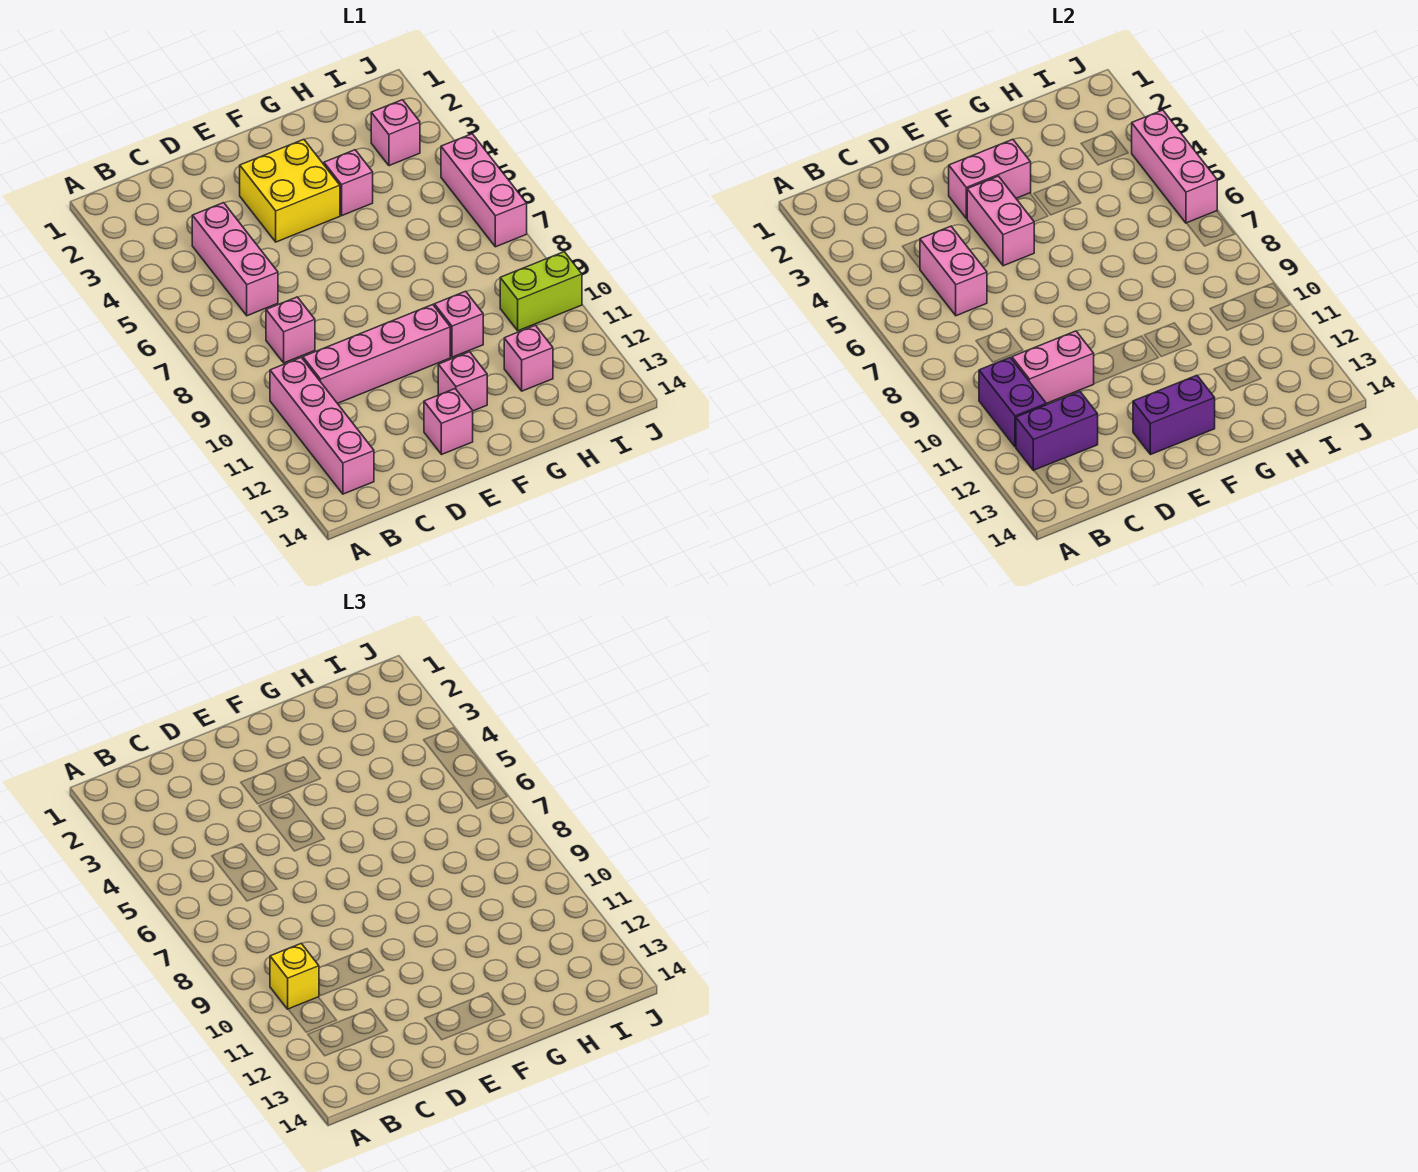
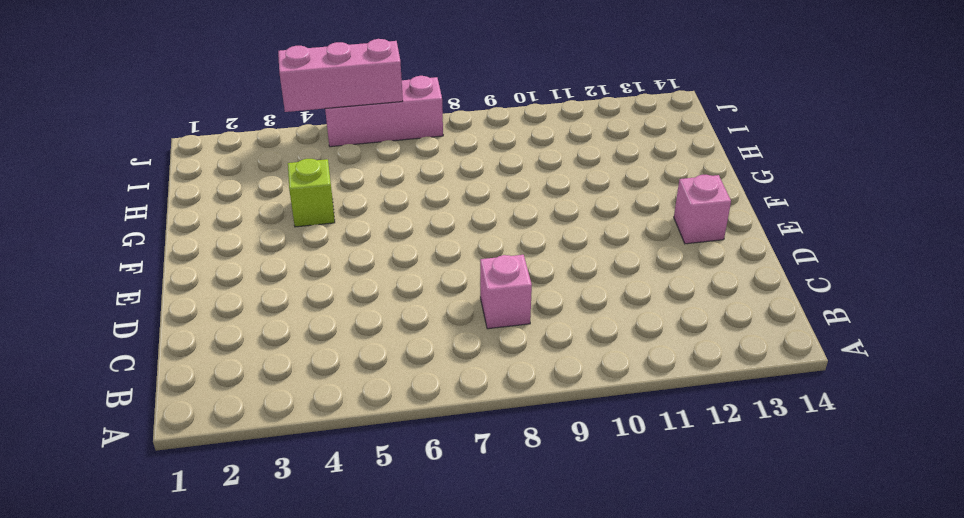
lime brick G4 level 1 -> pink brick G4 level 1
none -> pink brick B10:B13 level 1
none -> pink brick C4:C6 level 1
none -> pink brick C10:F10 level 1

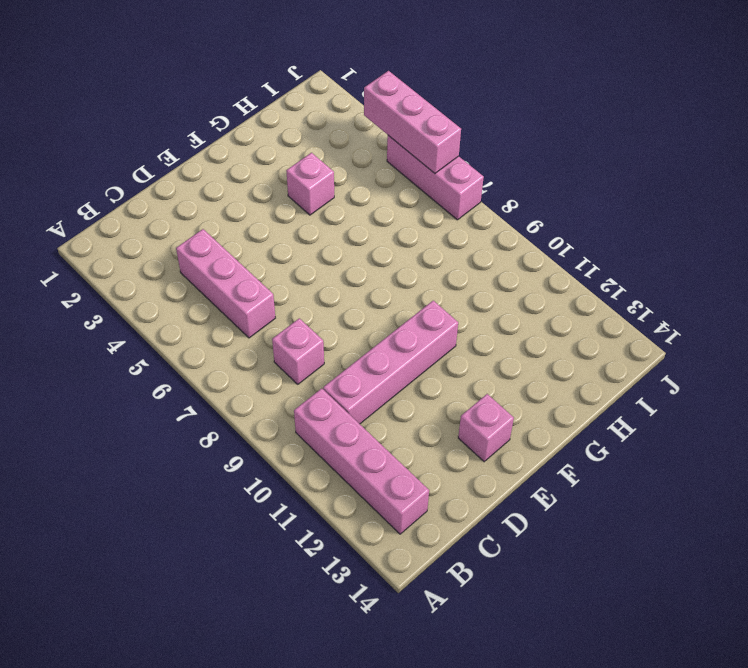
none -> yellow brick E3:F4 level 1
none -> pink brick F12 level 1
none -> pink brick G10 level 1

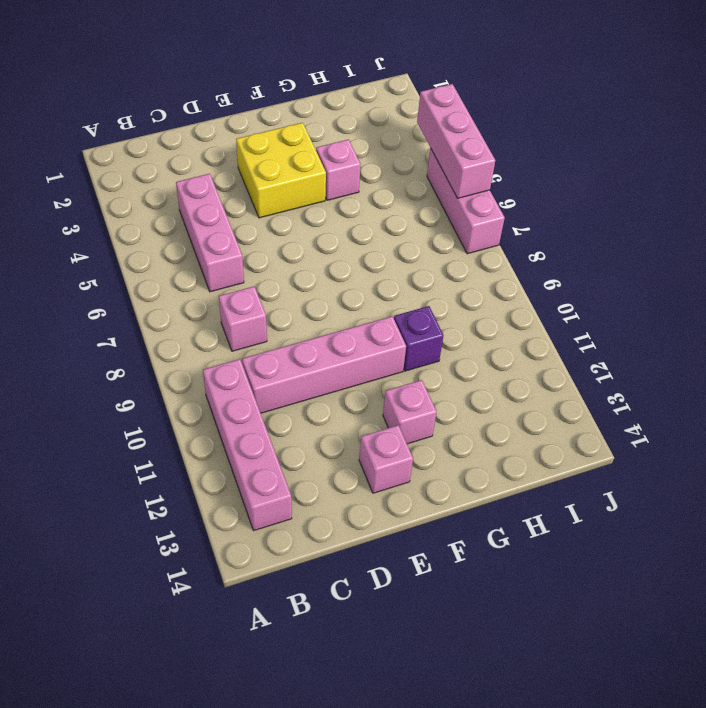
purple brick G10 level 1 -> pink brick G10 level 1
none -> pink brick H12 level 1
none -> pink brick I3 level 1
none -> lime brick I10:J10 level 1

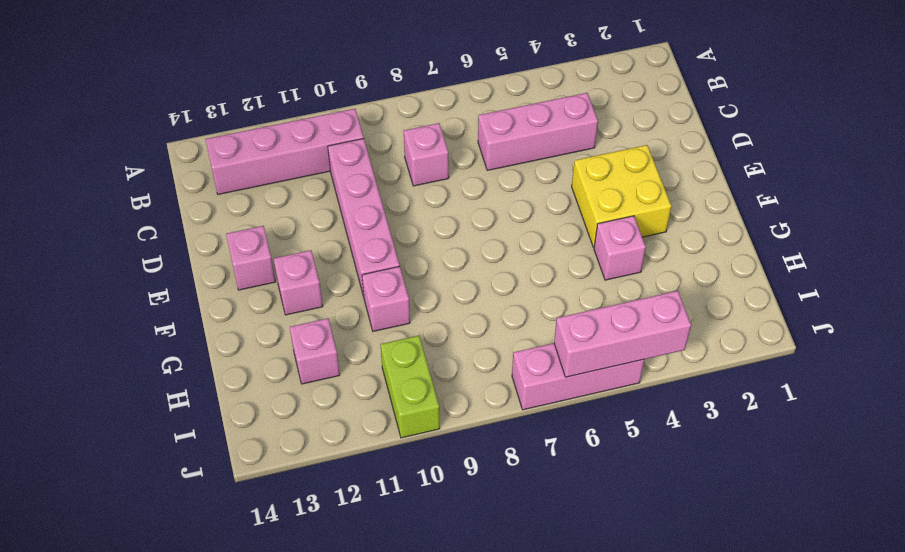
none -> pink brick I3 level 1
none -> purple brick B10:B11 level 2
none -> purple brick B12:C12 level 2

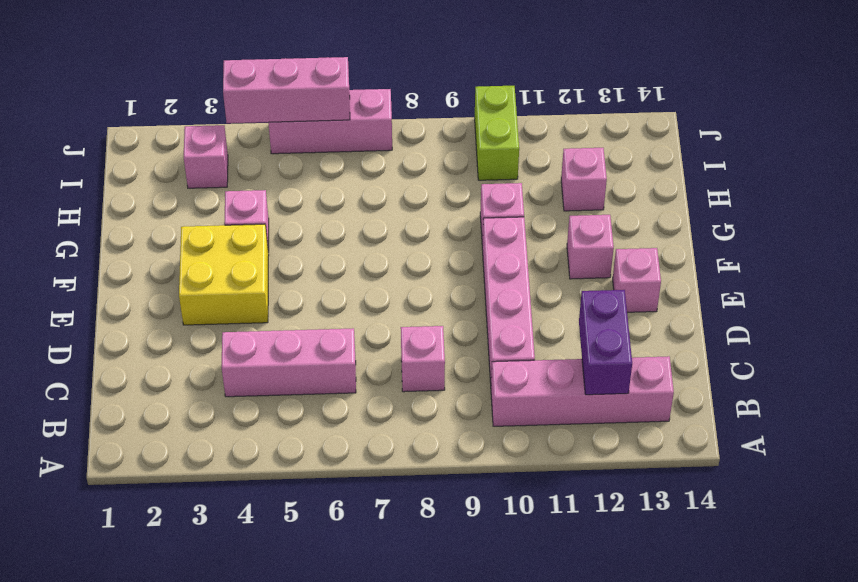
none -> purple brick B10:B11 level 2
none -> pink brick C5:C6 level 2
none -> pink brick C10:D10 level 2

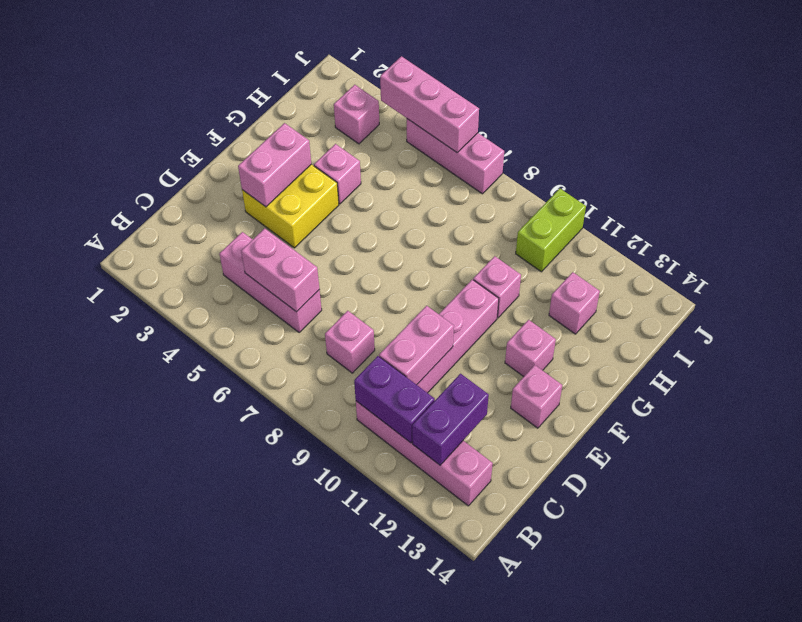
none -> pink brick E4:E5 level 2
none -> purple brick E13:F13 level 2
none -> yellow brick B10 level 3

